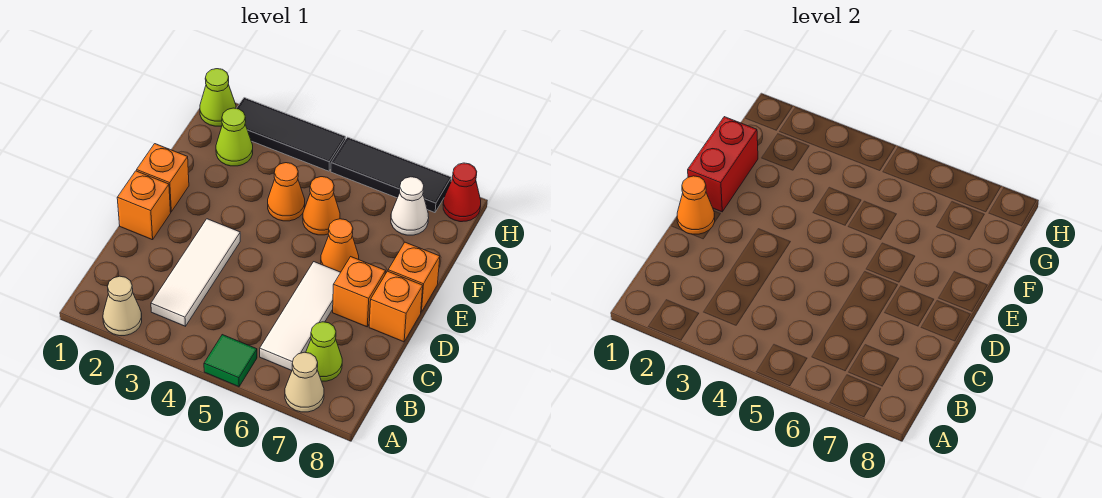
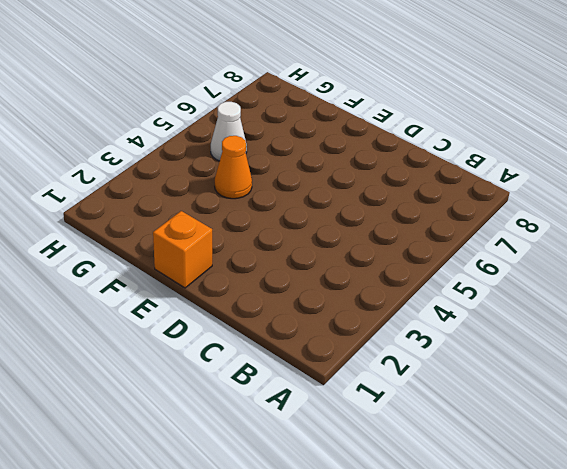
white cone G5 level 1 -> white cone G7 level 1
none -> tan cone A2 level 1
none -> green tile A5 level 1
none -> tan cone A7 level 1

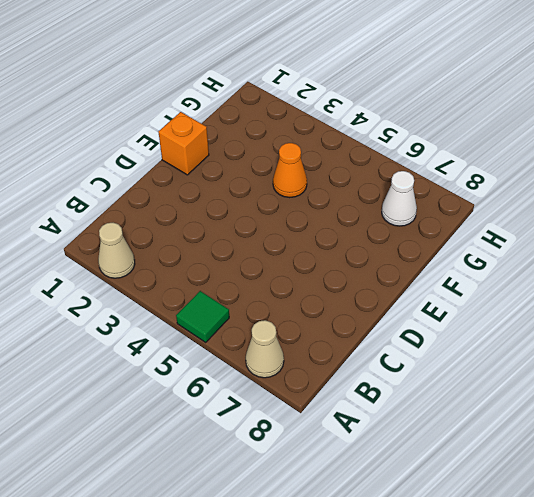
none -> white tile B3:D3 level 1
none -> white tile B6:D6 level 1
none -> lime cone B7 level 1

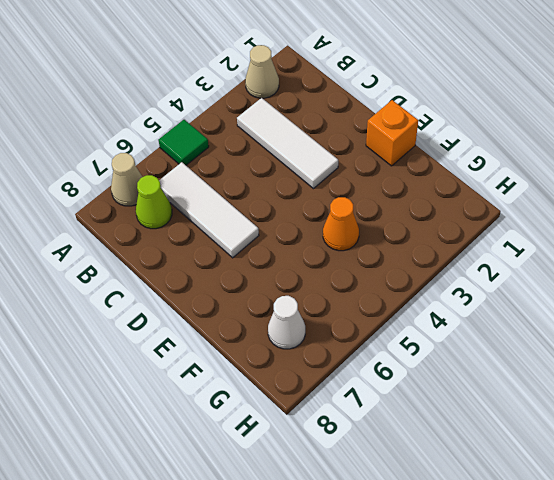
none -> orange brick D1 level 1
none -> orange brick D7 level 1
none -> orange brick D8 level 1

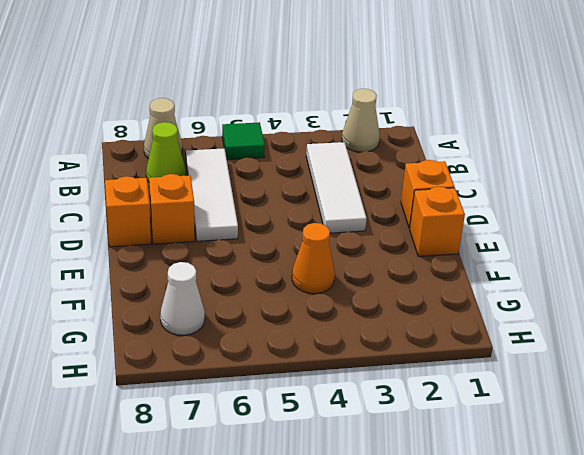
none -> orange cone E6 level 1
none -> orange brick E8 level 1
none -> orange cone F5 level 1

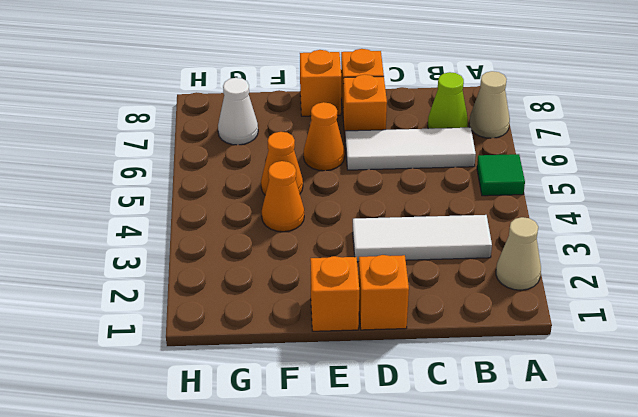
none -> lime cone G2 level 1
none -> lime cone H1 level 1
none -> black tile H2:H4 level 1

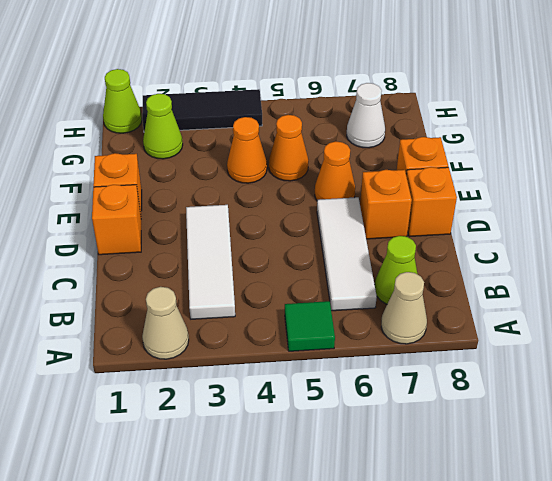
none -> black tile H5:H7 level 1
none -> red cone H8 level 1
none -> orange cone D1 level 2

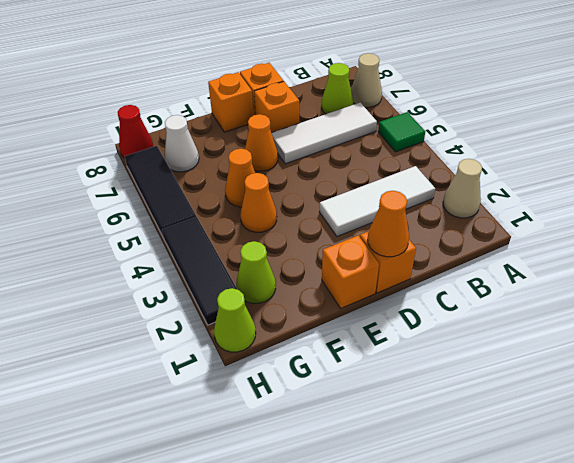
none -> red brick E1:F1 level 2

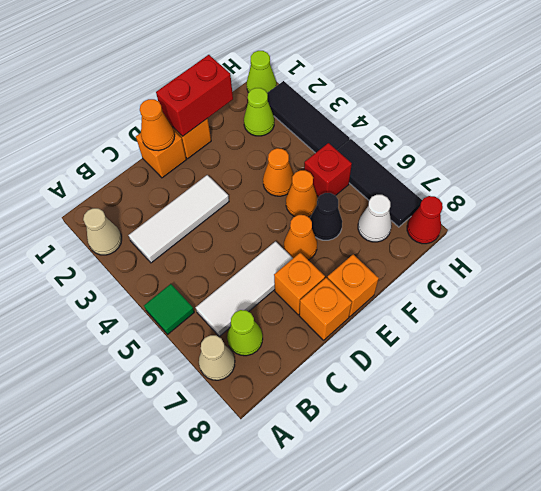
black cone F6 level 1 -> none
red brick G5 level 1 -> none

